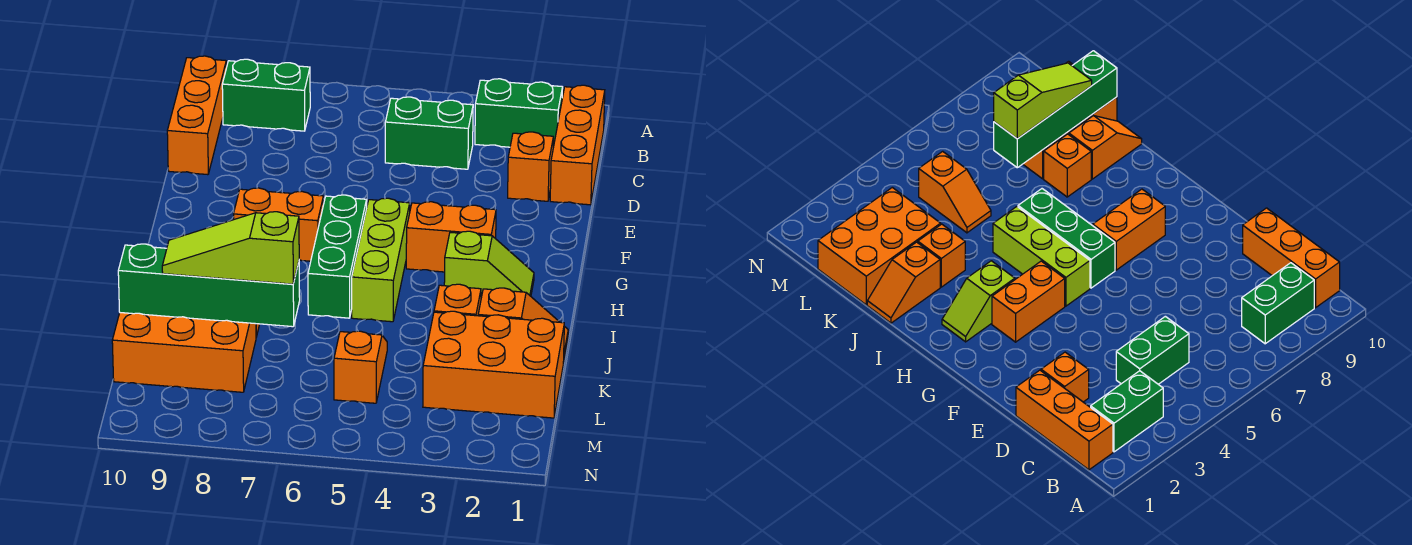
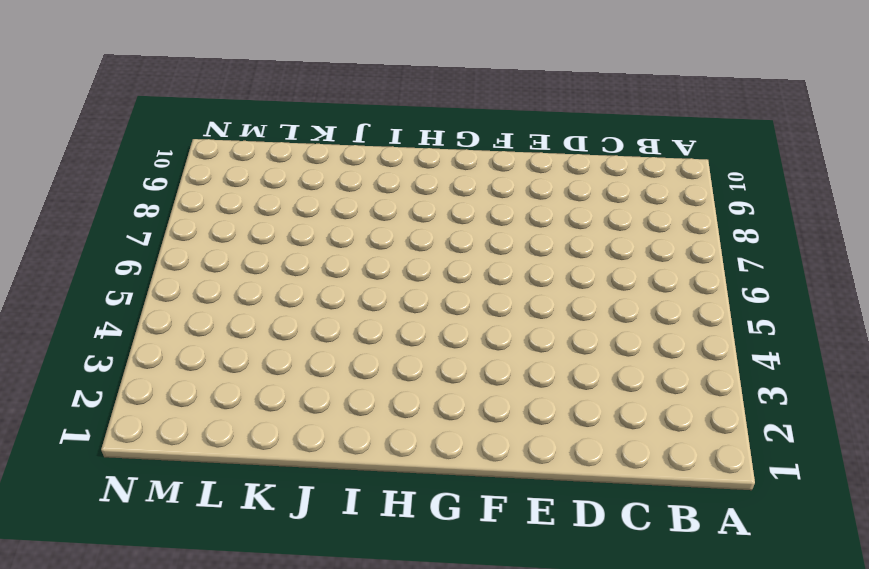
none -> orange brick B1:D1 level 1
none -> green brick B2:B3 level 1
none -> green brick B8:B9 level 1

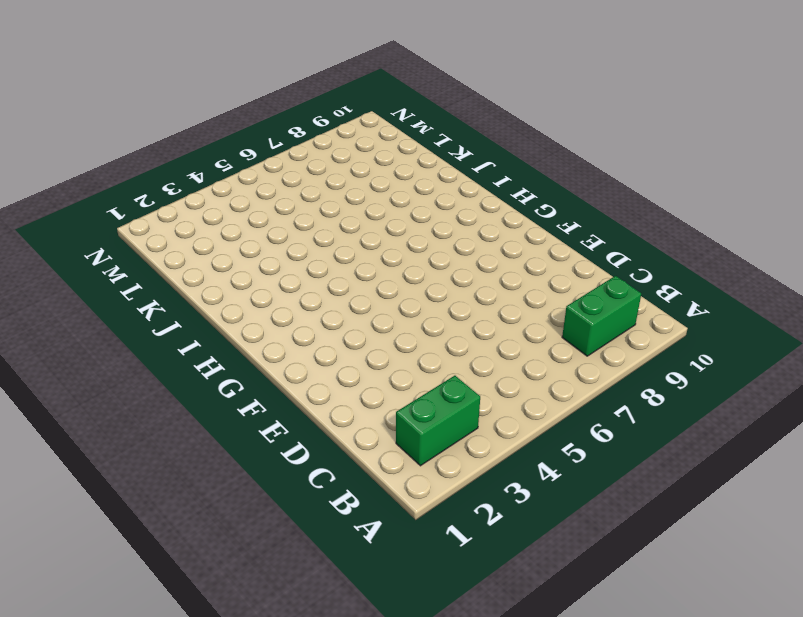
none -> orange brick B1:D1 level 1
none -> orange brick B10:D10 level 1
none -> green brick C4:C5 level 1

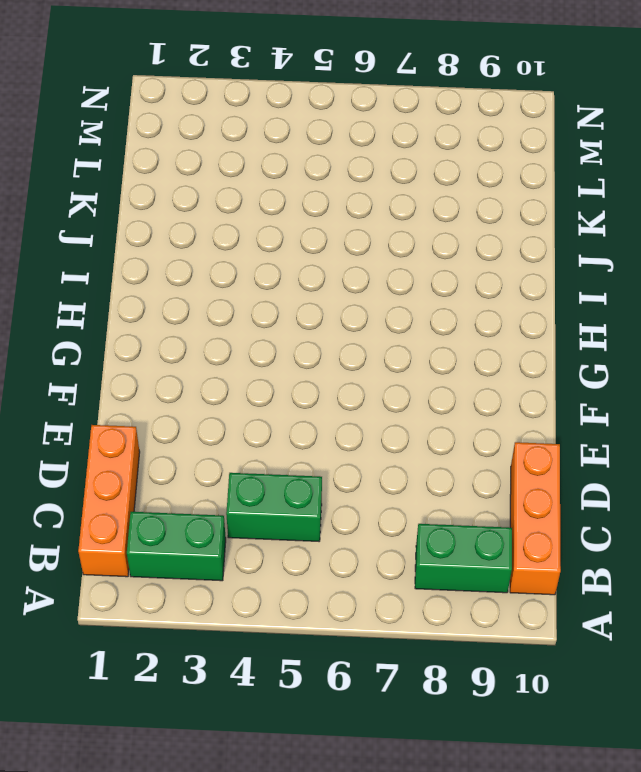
none -> orange brick D2 level 1
none -> orange brick G3:G4 level 1
none -> lime brick G5:I5 level 1

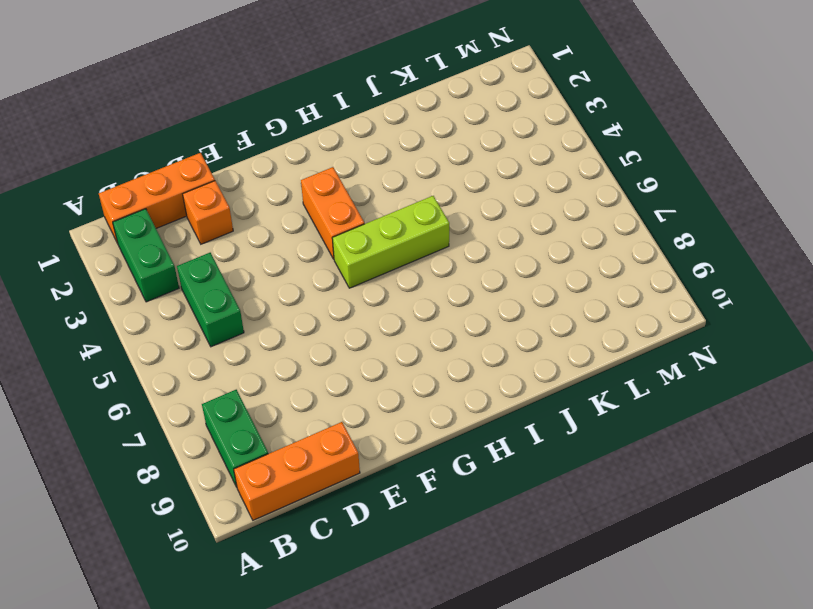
none -> green brick G6:I6 level 1
none -> orange brick G7:G8 level 1
none -> lime slope H2:H3 level 1 top 3

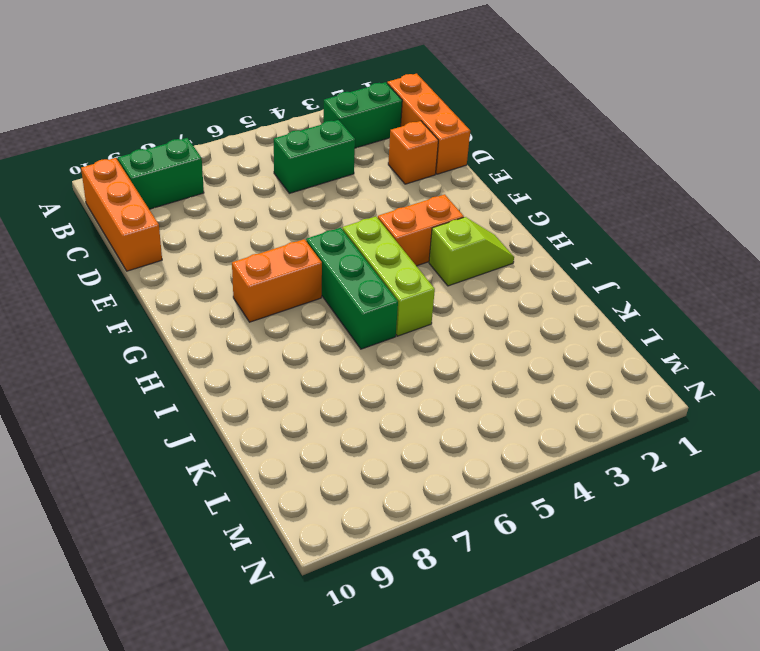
none -> orange slope J1:J2 level 1 top 2
none -> orange brick J3 level 1
none -> orange brick J8 level 1

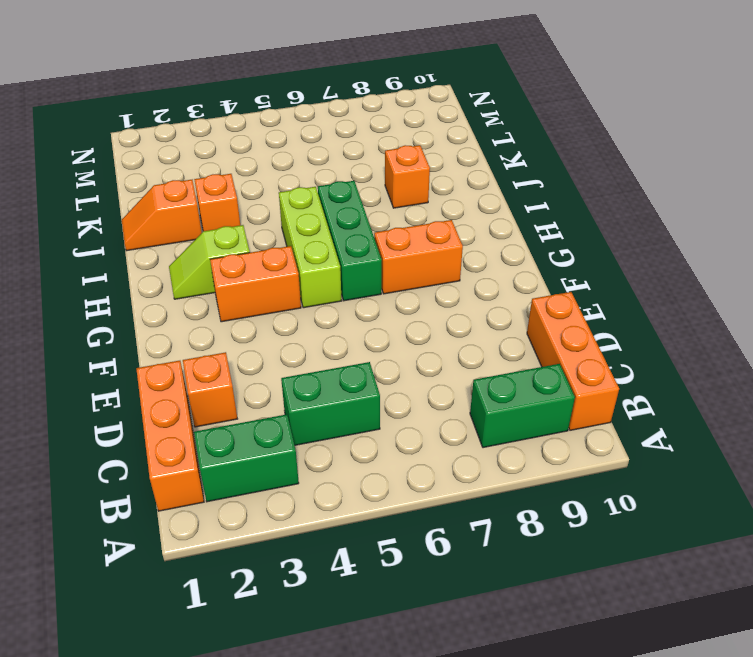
none -> orange slope J9:J10 level 1 top 9
none -> orange brick K1:L3 level 1
none -> orange slope K5:L5 level 1 top L

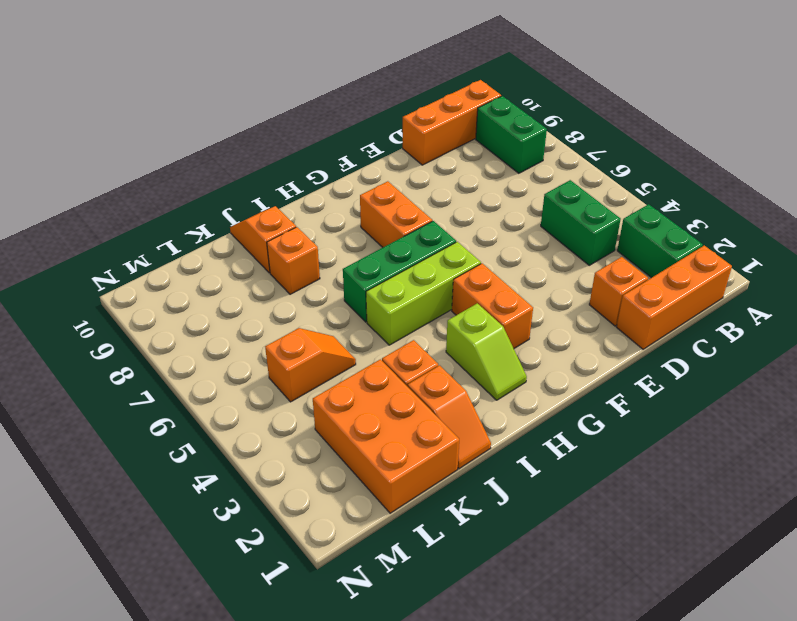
none -> orange brick K8:L10 level 1
none -> green brick K7:K10 level 2
none -> lime slope K7:K9 level 3 top 7

